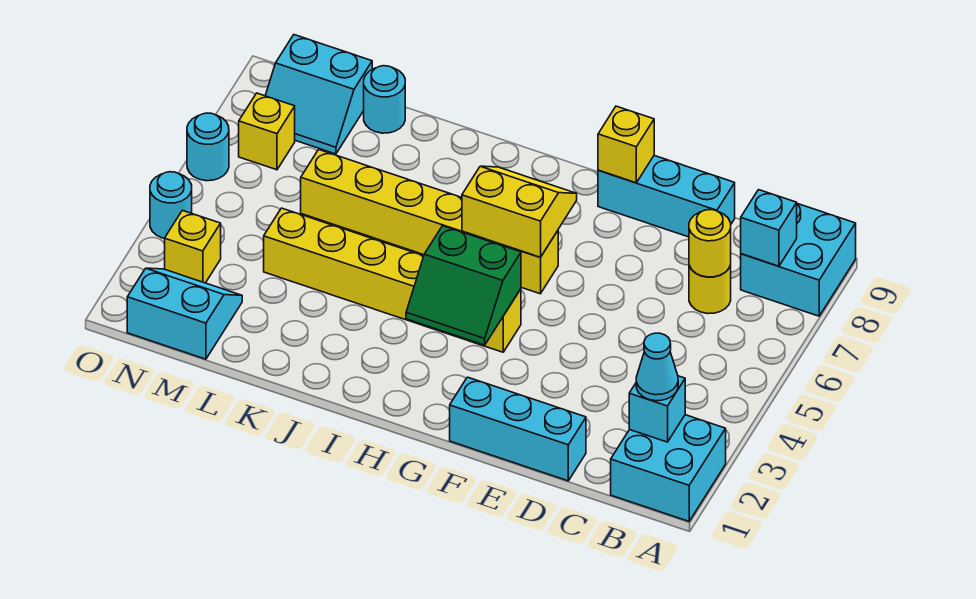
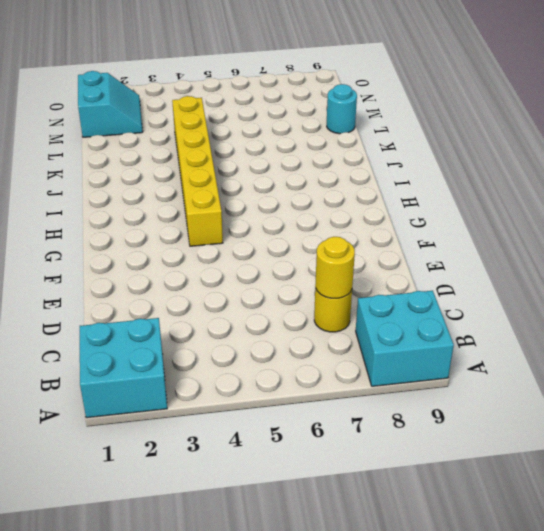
none -> cyan brick D1:F1 level 1
none -> cyan brick D9:F9 level 1
none -> yellow brick G6:L6 level 1

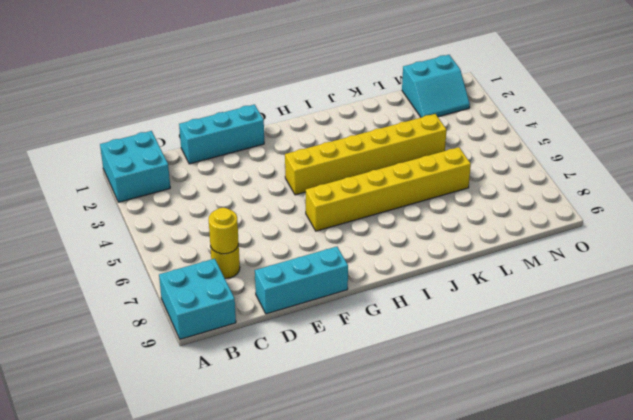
none -> cyan round brick L9 level 1
none -> cyan slope M8:N9 level 1 top 9
none -> yellow brick N3 level 1

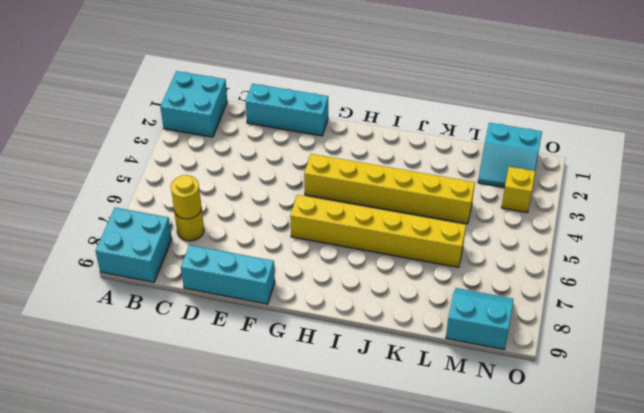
none -> cyan round brick L9 level 1
none -> yellow brick N7 level 1
none -> cyan round brick O4 level 1

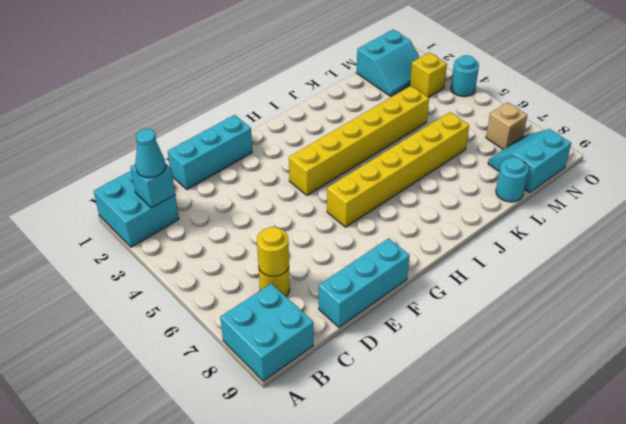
tan brick N7 level 1 -> yellow brick N7 level 1
none -> cyan round brick O6 level 1
none -> cyan brick B8 level 2
none -> yellow brick F9 level 2

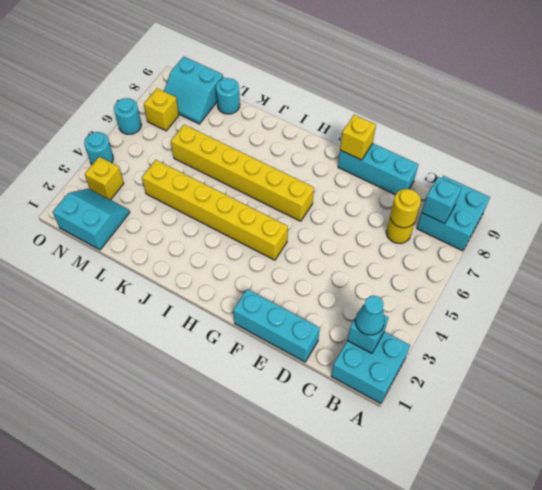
none -> green slope G3:H4 level 2 top 4
none -> yellow slope G6:H7 level 2 top 6

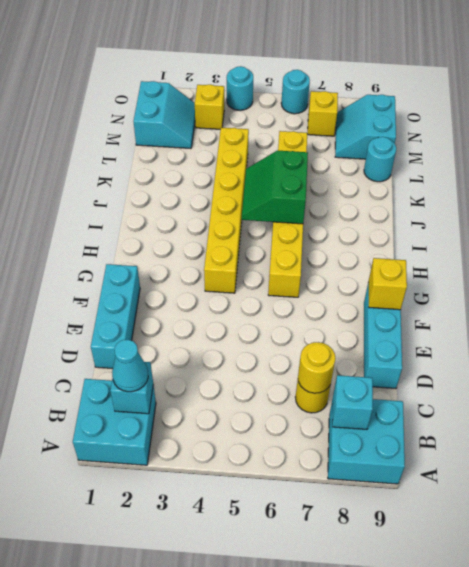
green slope I5:J6 level 2 top 6 -> green slope G3:H4 level 2 top 4
none -> yellow slope G6:H7 level 2 top 6

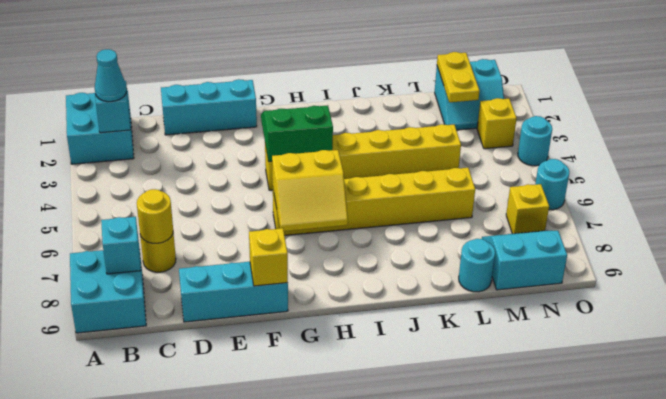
yellow plate M1:M2 level 2 -> none

